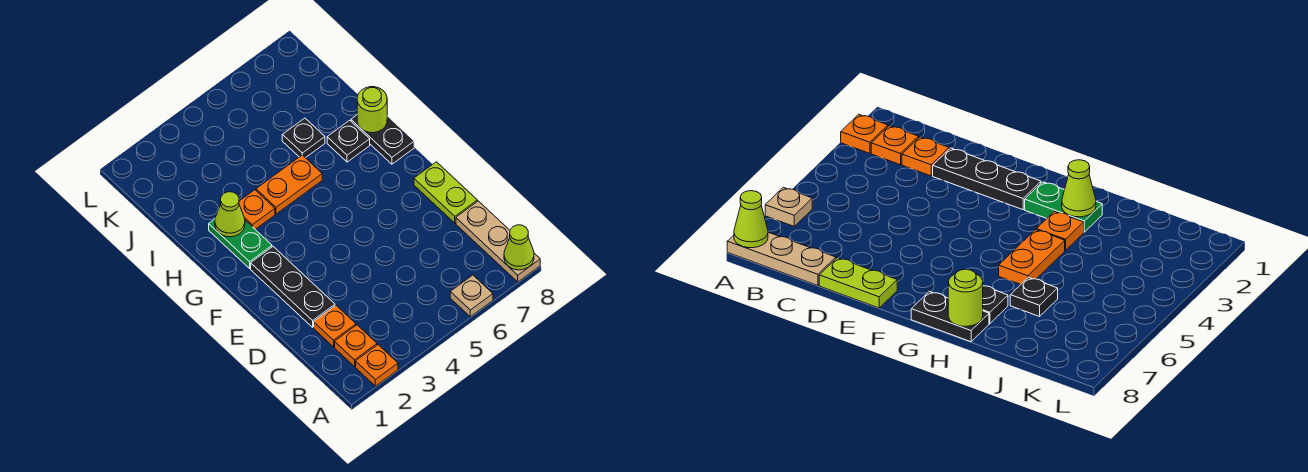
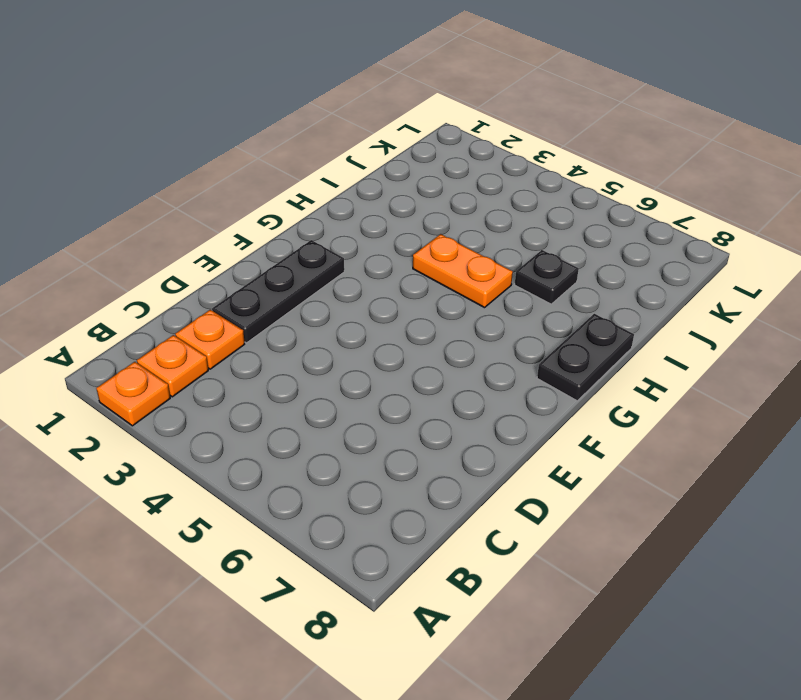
none -> tan plate A6 level 1
none -> tan plate A8:C8 level 1
none -> lime plate D8:E8 level 1

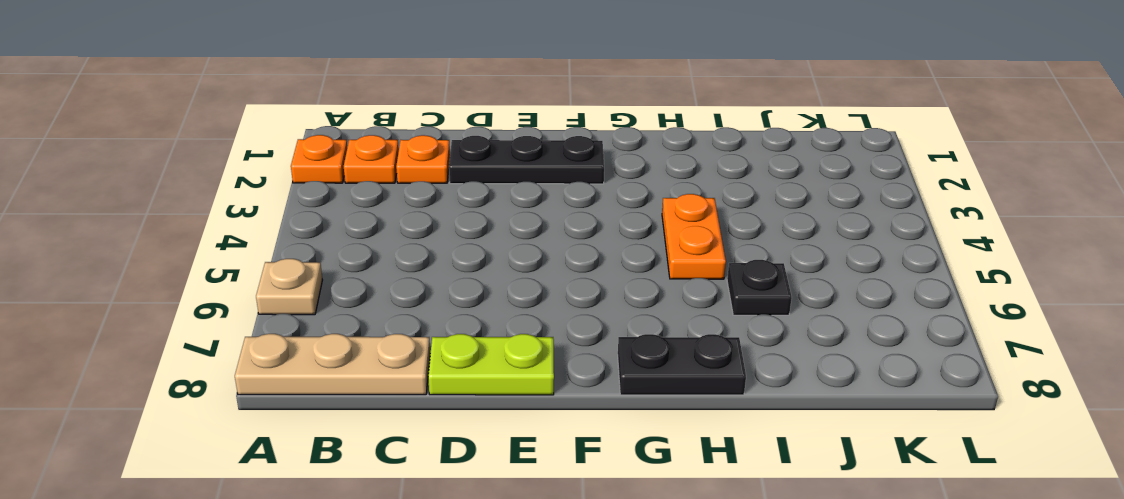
none -> green plate G2:H2 level 1
none -> orange plate H3 level 1
none -> black plate H7 level 1

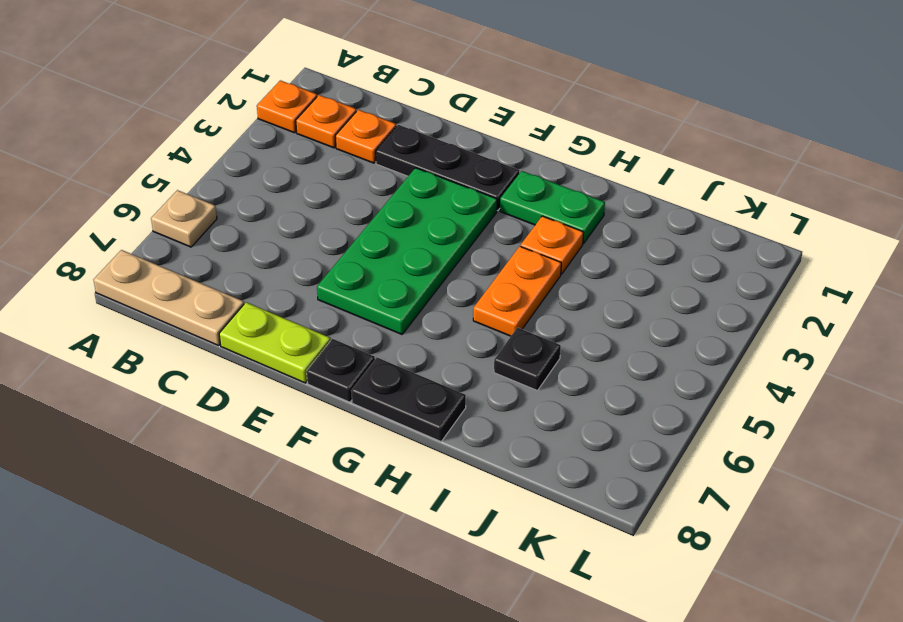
green plate E3:F6 level 1 -> none
black plate F8 level 1 -> black plate H7 level 1
none -> lime cone A8 level 2
none -> lime cone H2 level 2
none -> lime round brick H8 level 2

